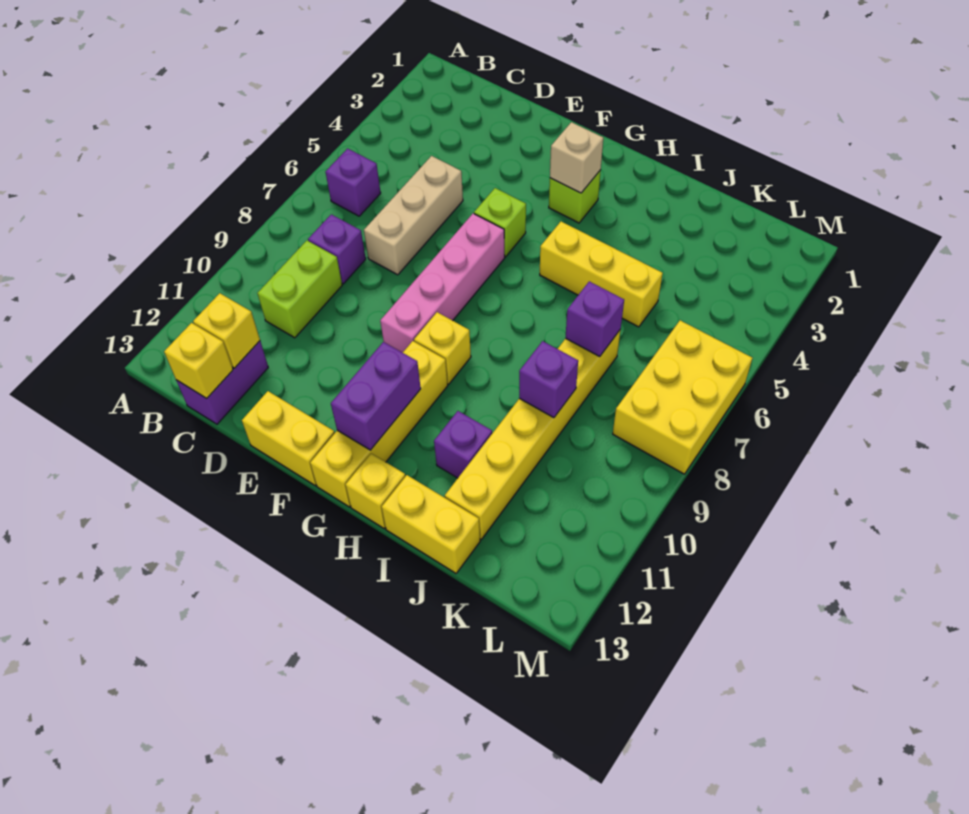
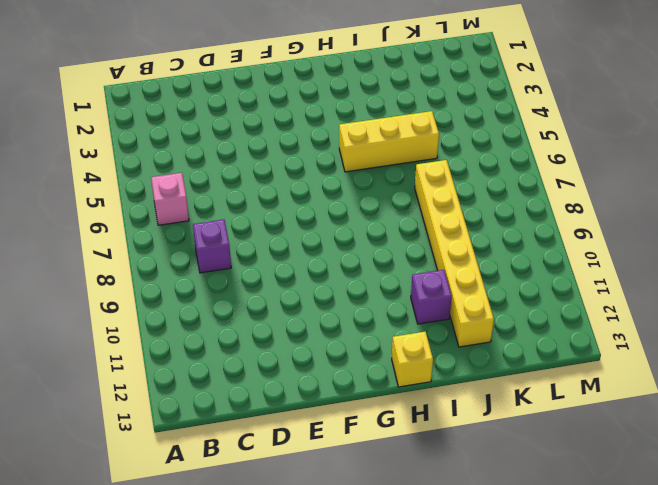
pink brick B6 level 1 -> purple brick B6 level 1
none -> lime brick C9:C10 level 1
none -> purple brick C12:C13 level 1
none -> tan brick D5:D7 level 1

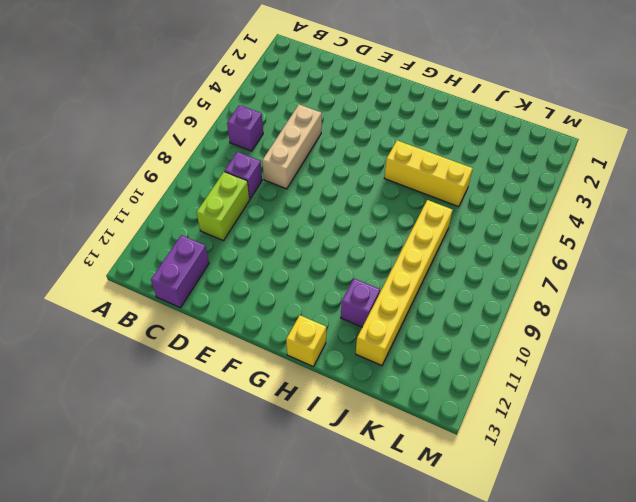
none -> yellow brick E13:F13 level 1
none -> lime brick F5 level 1
none -> pink brick F6:F9 level 1

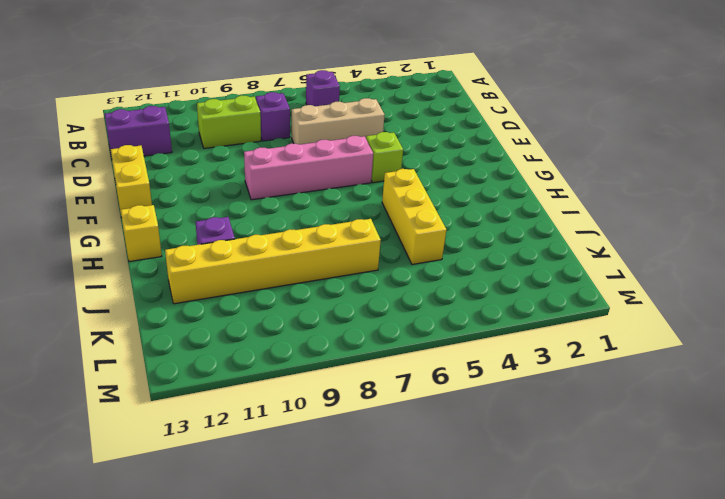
none -> lime brick G3 level 1
none -> yellow brick G9 level 1
none -> yellow brick G10:G13 level 1

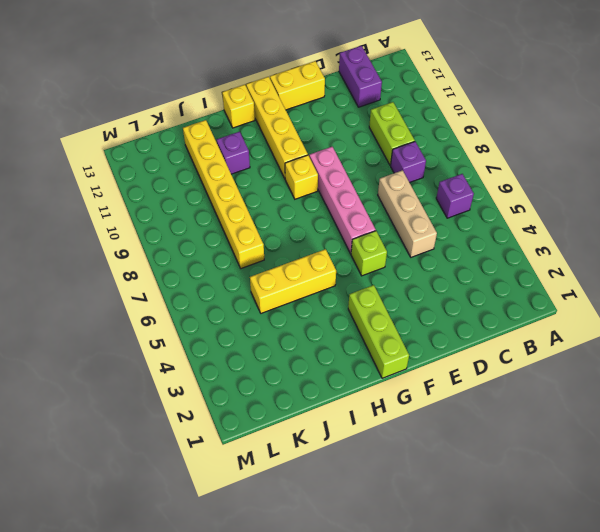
lime brick G1:G3 level 1 -> lime brick G3 level 1
none -> yellow brick I13:J13 level 1
none -> yellow brick L6:M8 level 1
none -> yellow brick C12 level 2

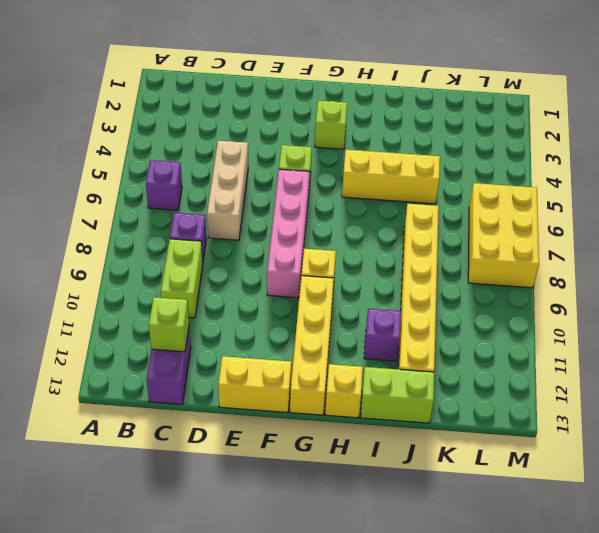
lime brick C12 level 2 -> yellow brick C12 level 2
lime brick I13:J13 level 1 -> yellow brick I13:J13 level 1
none -> yellow brick C13 level 2
none -> tan brick G3 level 2
none -> purple brick G11:G12 level 2

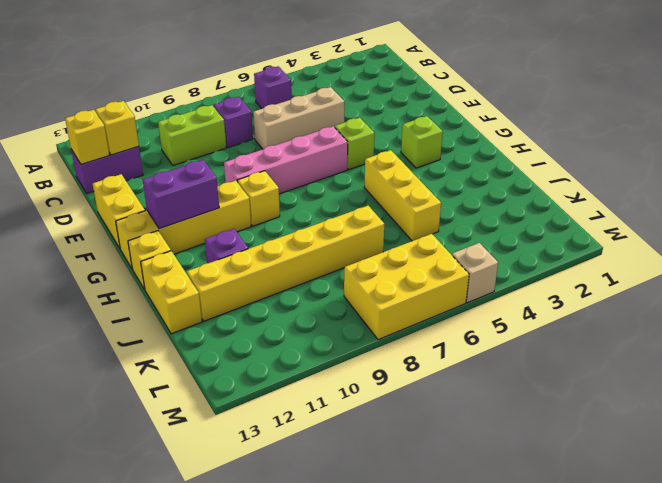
tan brick M5 level 1 -> tan brick G3 level 2
none -> purple brick J7 level 2
none -> purple brick J9 level 2

